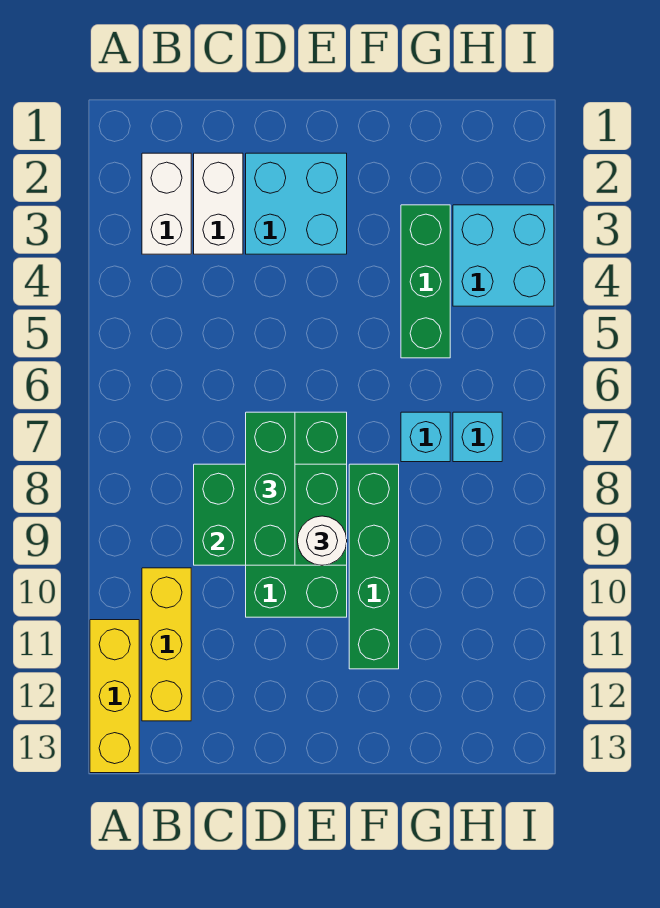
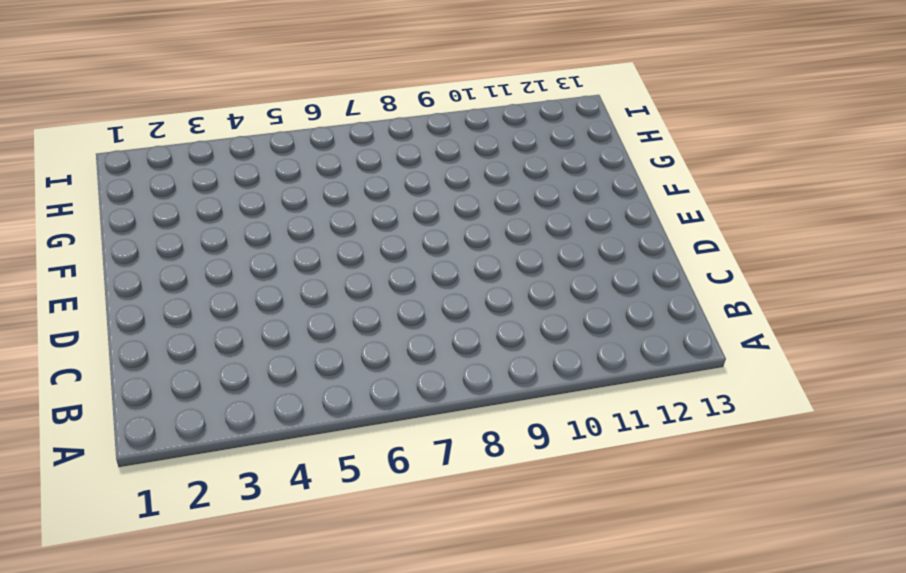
none -> yellow brick A11:A13 level 1
none -> white brick B2:B3 level 1
none -> yellow brick B10:B12 level 1

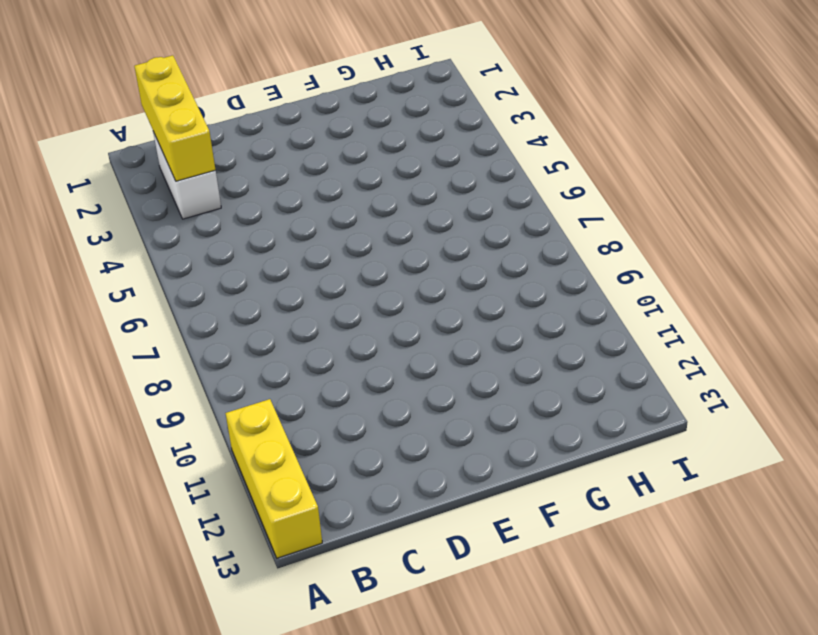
yellow brick B1:B3 level 2 -> yellow brick B10:B12 level 1
none -> white brick C2:C3 level 1
none -> cyan brick D2:E3 level 1
none -> green brick D7:E10 level 1

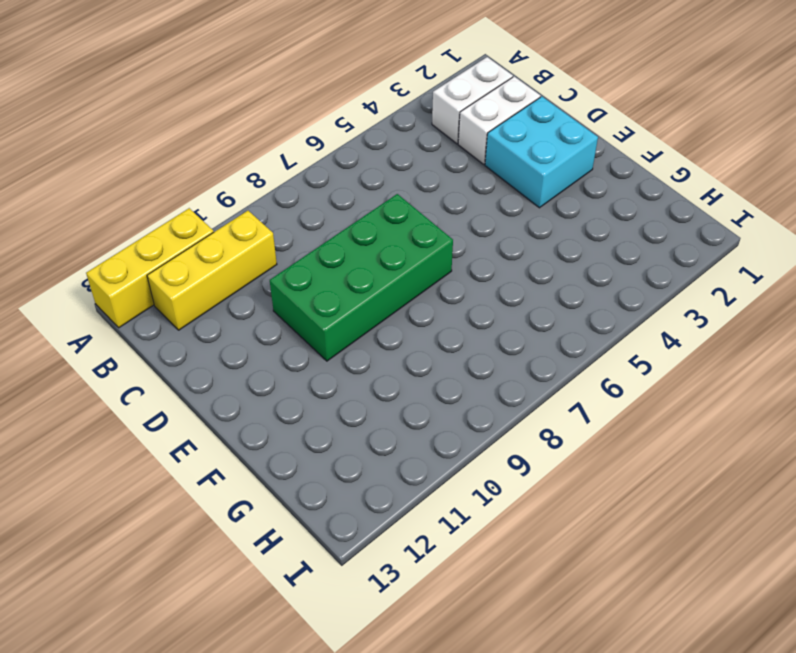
none -> green brick F8:F11 level 1
none -> green brick G3:G5 level 1
none -> cyan brick G7 level 1

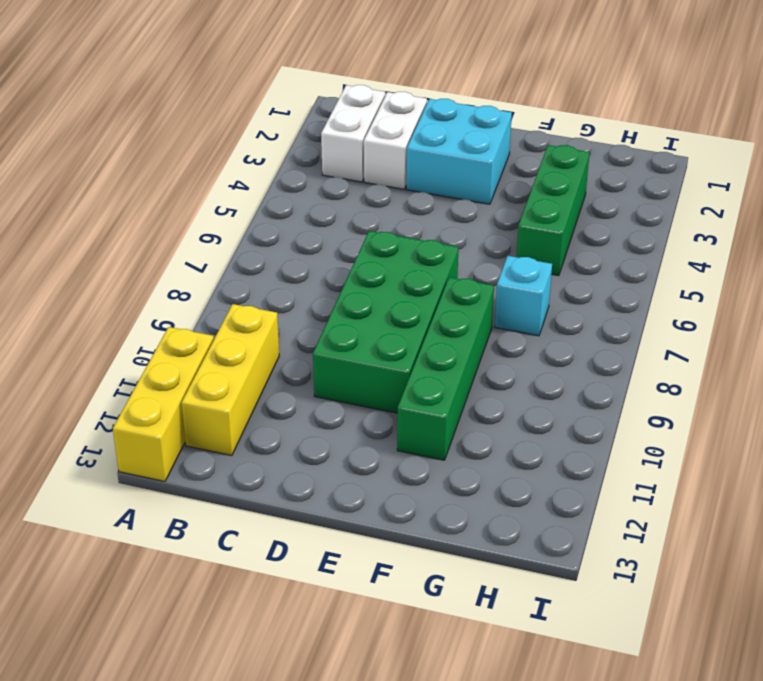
none -> cyan brick H3:I4 level 1
none -> cyan brick H7 level 1
none -> green brick C8:E9 level 2

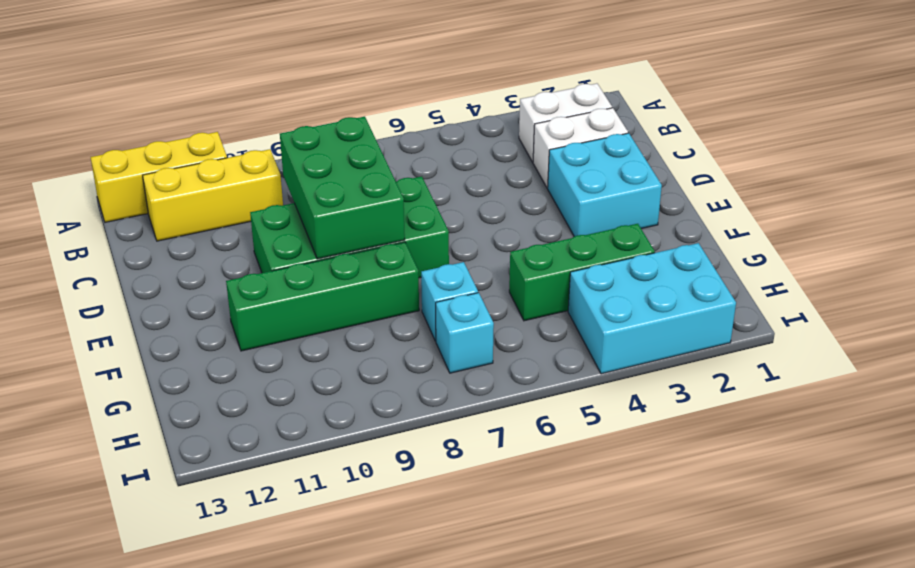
cyan brick H2:I4 level 1 -> cyan brick H3:I4 level 1
none -> green brick D7:D9 level 3
none -> white round brick E9 level 3

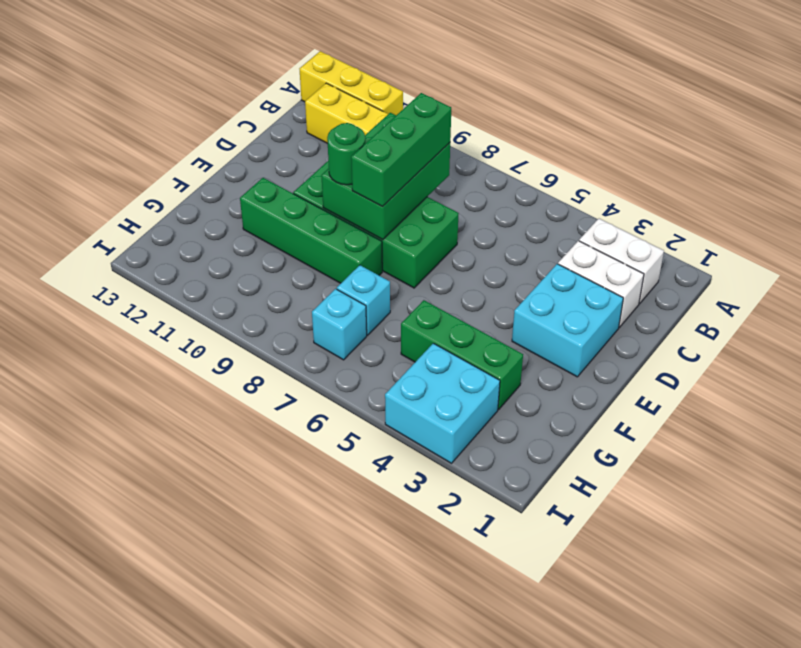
green brick C8:E8 level 3 -> green brick D7:D9 level 3
green round brick E9 level 3 -> white round brick E9 level 3

